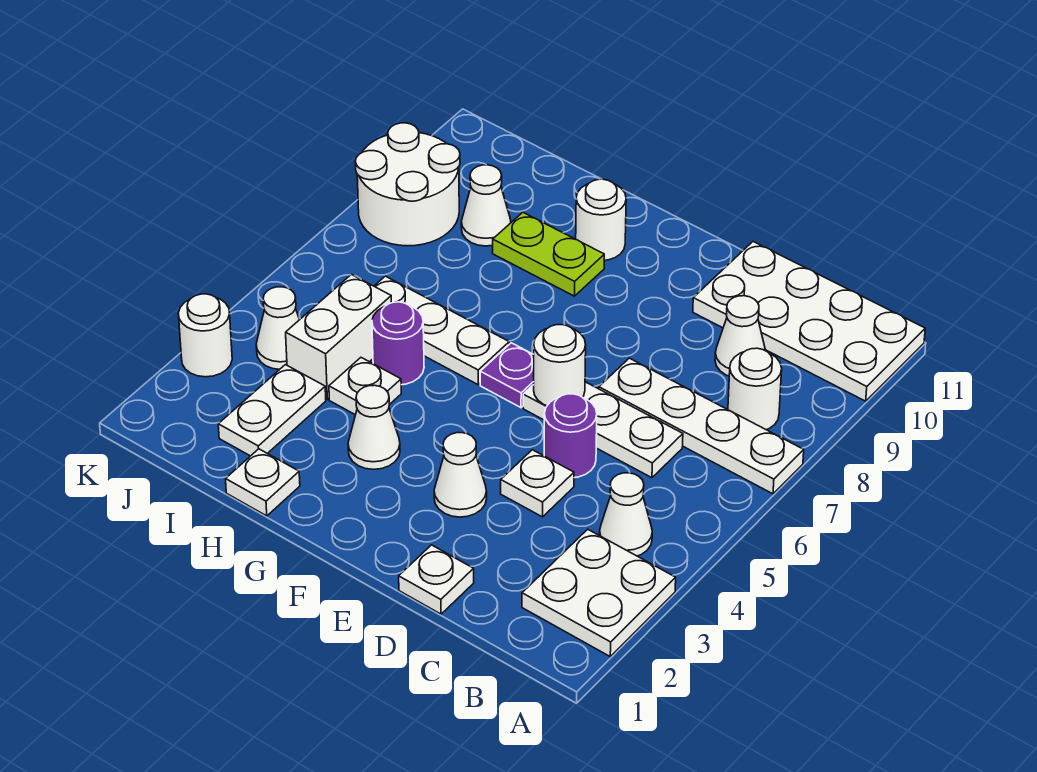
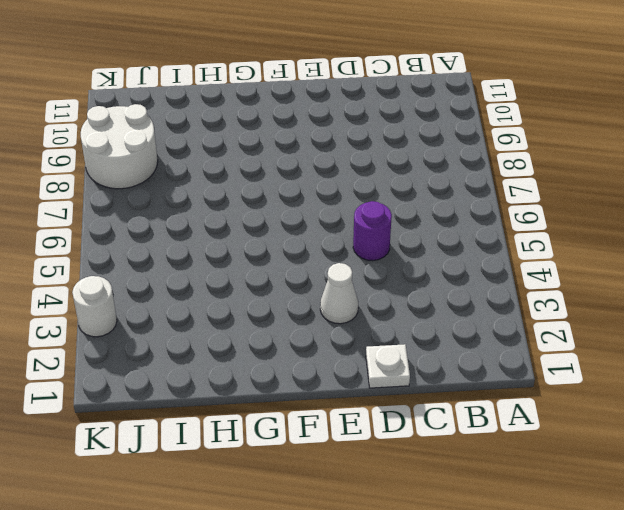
none -> white plate A2:B3 level 1
none -> white plate A7:D7 level 1
none -> white plate A10:D11 level 1

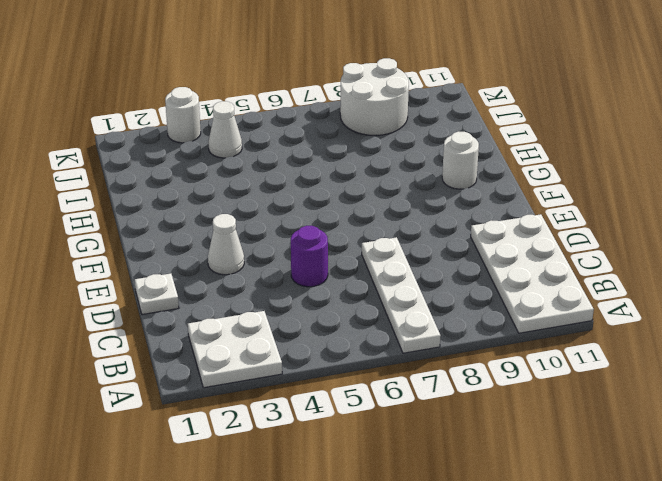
none -> white cone B4 level 1
none -> white round brick B8 level 1
none -> white plate C6:E6 level 1

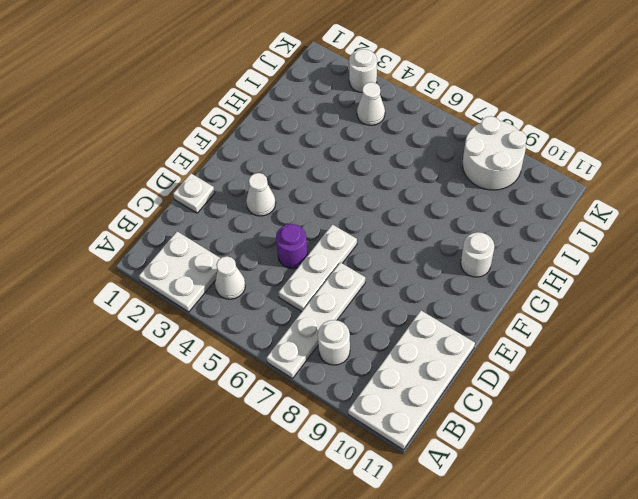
none -> white cone C9 level 1
none -> white plate D4 level 1
none -> purple plate F6 level 1

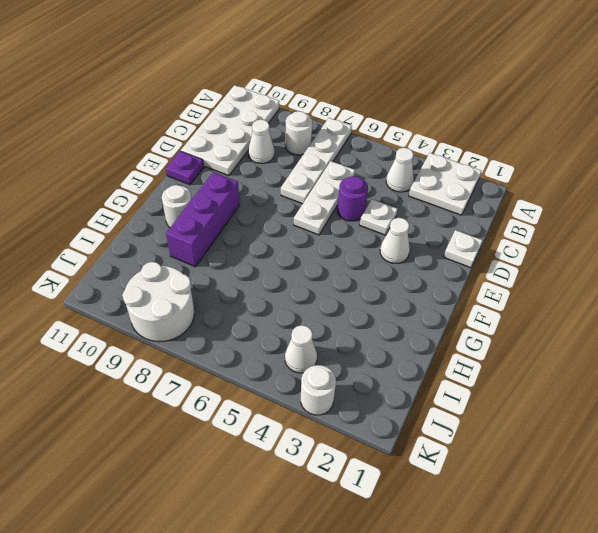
purple plate E11 level 1 -> purple plate F6 level 1
purple brick F9:H9 level 1 -> lime plate G9:H9 level 1
none -> white cone G3 level 1
none -> white plate G6:I6 level 1
none -> white plate H1 level 1

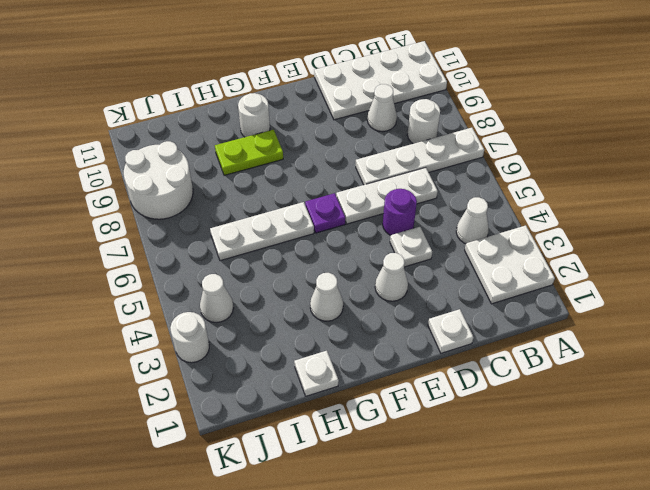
none -> white plate H4 level 1
none -> purple round brick H5 level 1
none -> white plate I2:I3 level 1

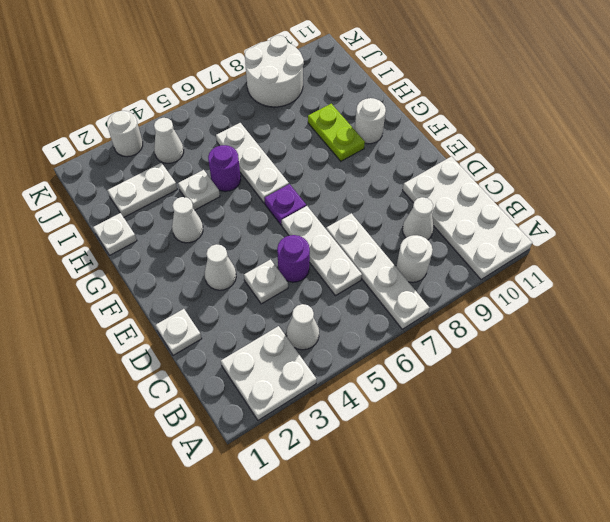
none -> white brick I4:I5 level 1
none -> white cone I9 level 1
none -> white round brick E6 level 2

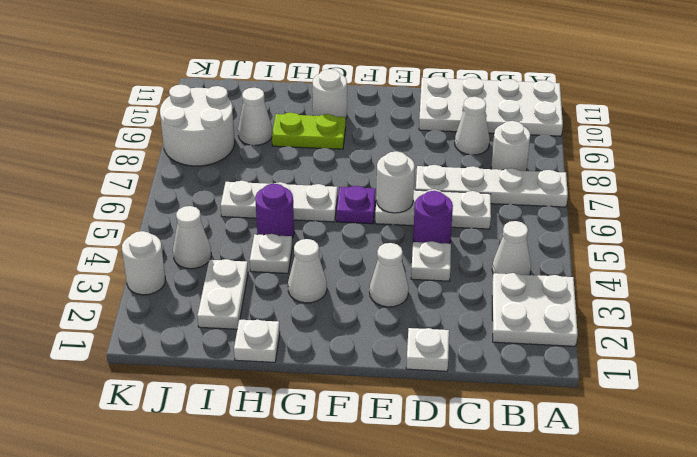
none -> white brick I4:I5 level 1

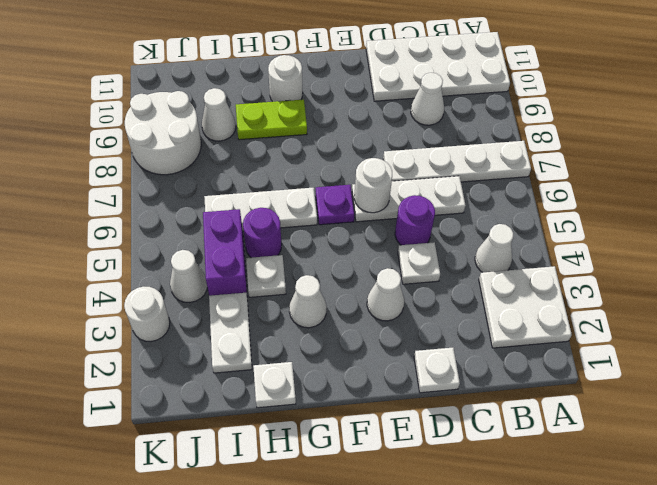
purple brick I4:I5 level 1 -> white brick I4:I5 level 1
none -> white round brick B8 level 1

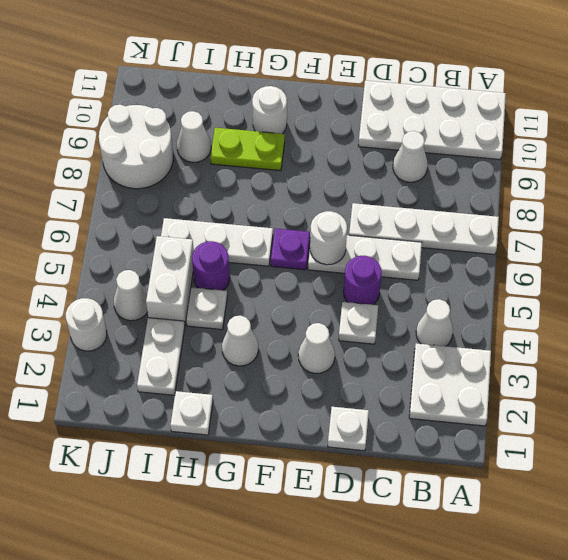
none -> white round brick B8 level 1

